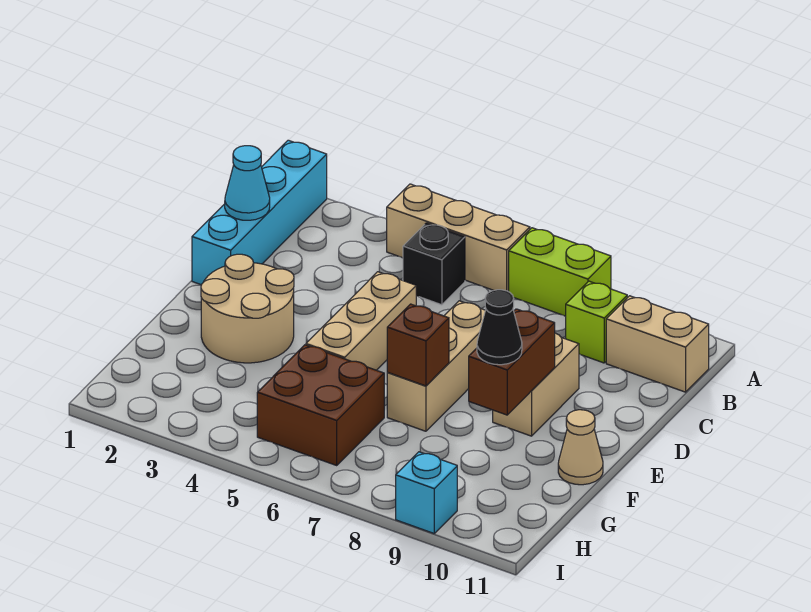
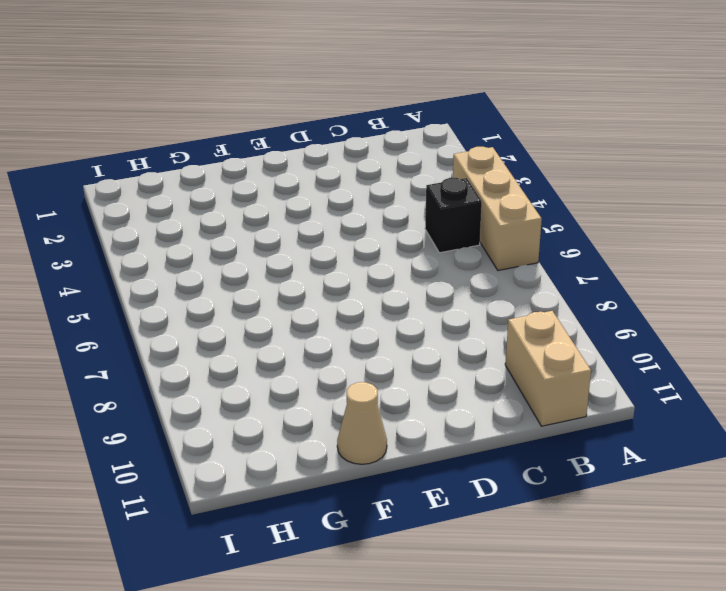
none -> cyan brick A1:D1 level 1
none -> lime brick A7:A8 level 1
none -> lime brick B9 level 1

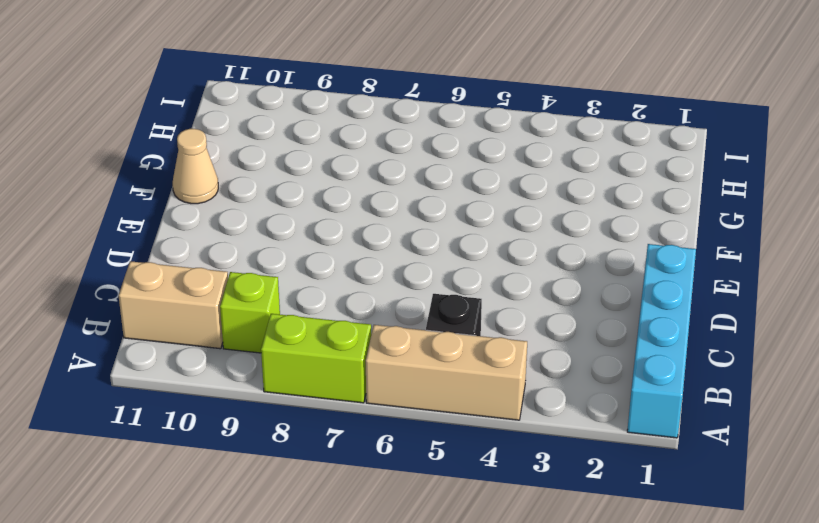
none -> tan brick D5:F5 level 1
none -> tan brick D7:F7 level 1
none -> tan brick D9:E9 level 1

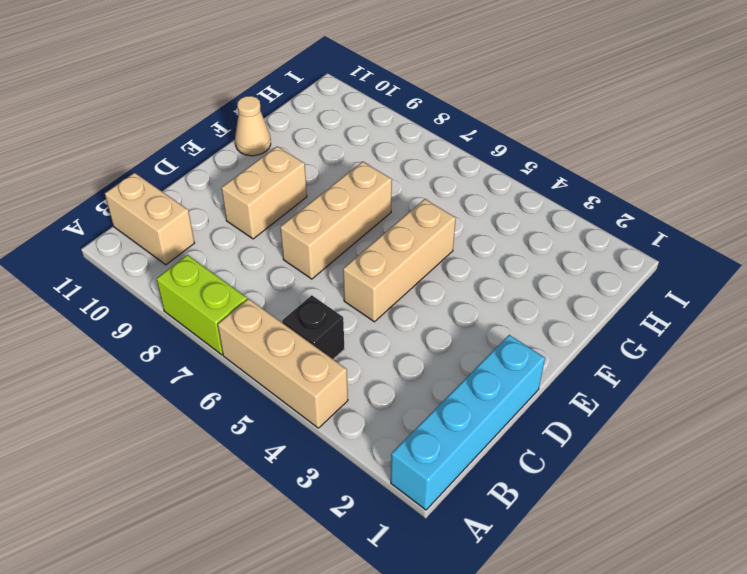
none -> lime brick B9 level 1
none -> tan round brick E2:F3 level 1
none -> brown brick G5:H6 level 1

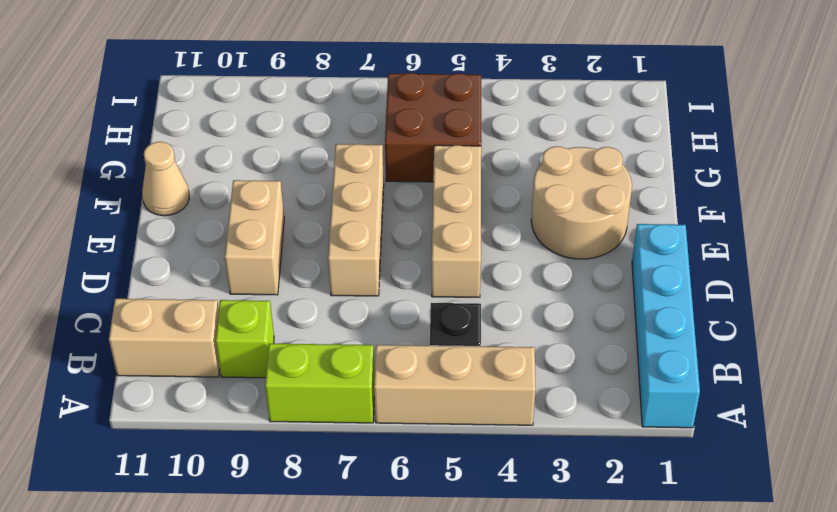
none -> cyan brick I9 level 1
none -> cyan cone C1 level 2
none -> brown brick E9:F9 level 2

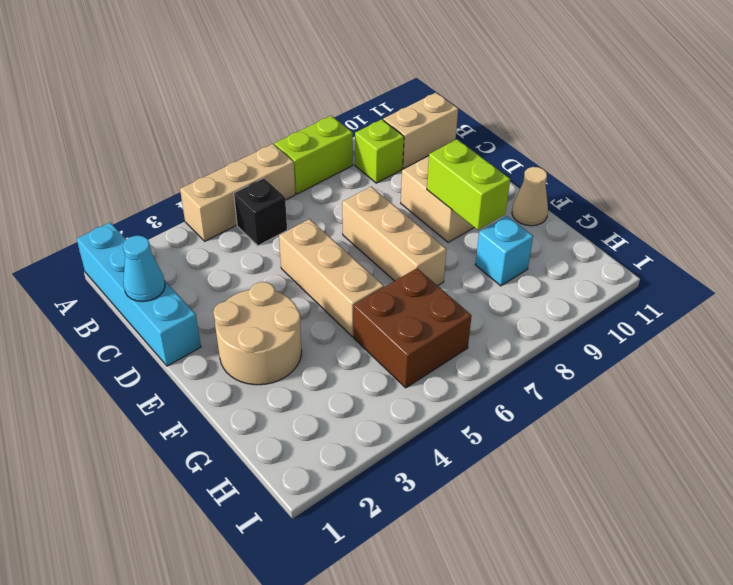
lime brick E9:F9 level 2 -> brown brick E9:F9 level 2
cyan brick G9 level 1 -> cyan brick I9 level 1
none -> brown brick F7 level 2
none -> black cone F9 level 3

